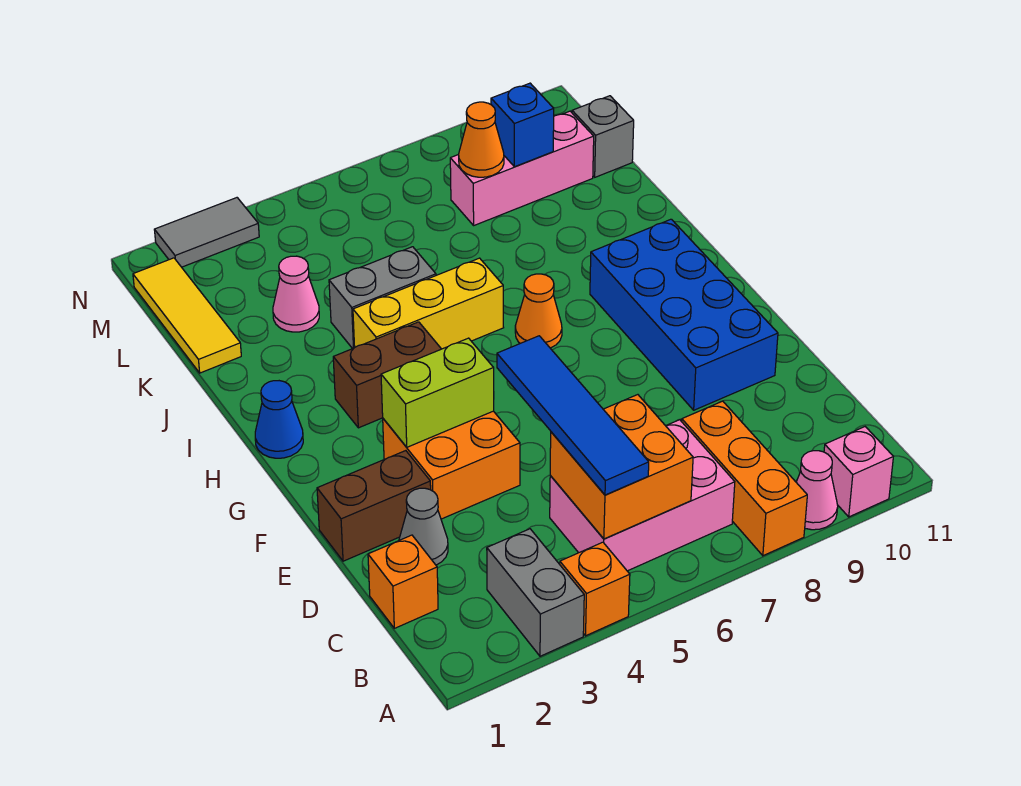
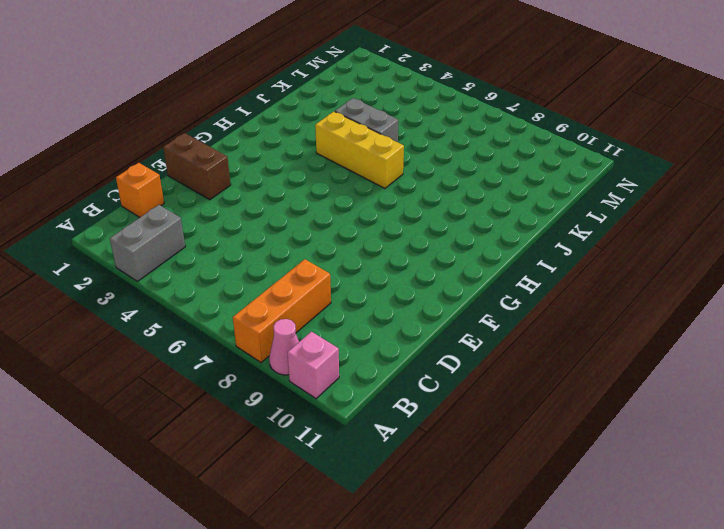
none -> orange brick A4 level 1
none -> pink brick B5:C7 level 1
none -> grey cone D2 level 1

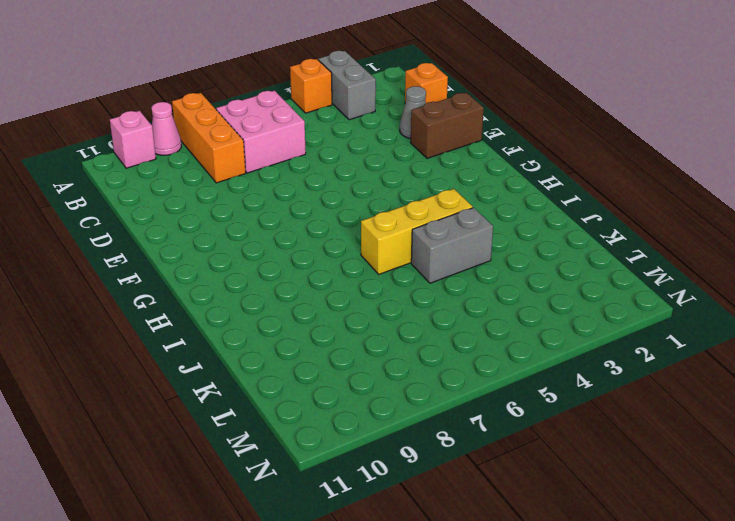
pink brick B6:C7 level 1 -> pink brick B5:C7 level 1
none -> orange brick E3:F4 level 1
none -> blue brick E9:H10 level 1
none -> blue cone H1 level 1

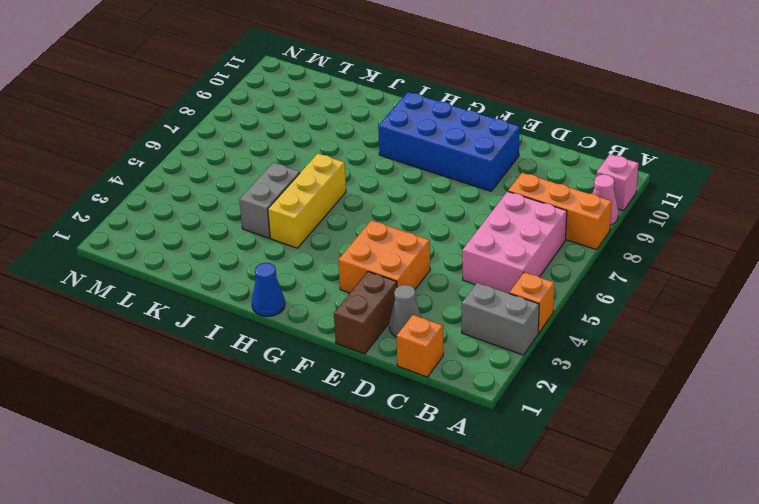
none -> brown brick H3:H4 level 1
none -> orange cone H7 level 1
none -> yellow tile K1:M1 level 1

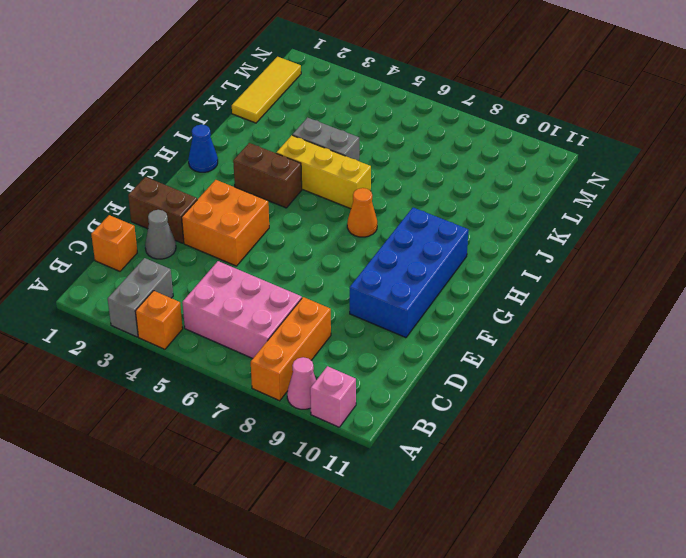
none -> pink cone K3 level 1
none -> pink brick L8:L10 level 1
none -> grey brick L11 level 1

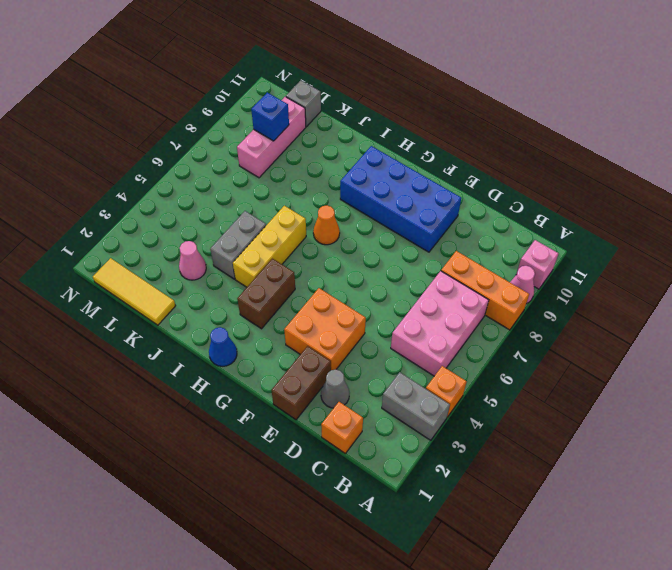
none -> grey tile N2:N3 level 1
none -> orange brick B5:C6 level 2
none -> lime brick F3:F4 level 2

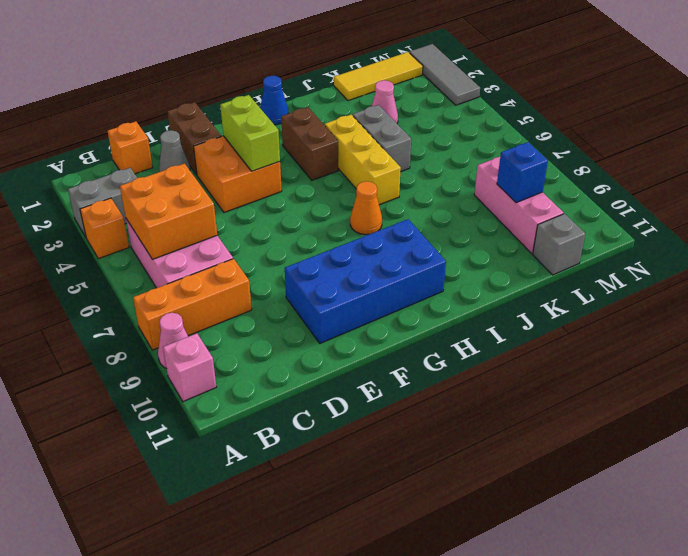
grey tile N1:N3 level 1 -> grey tile N2:N3 level 1
none -> orange cone L8 level 2
none -> blue tile B5:E5 level 3

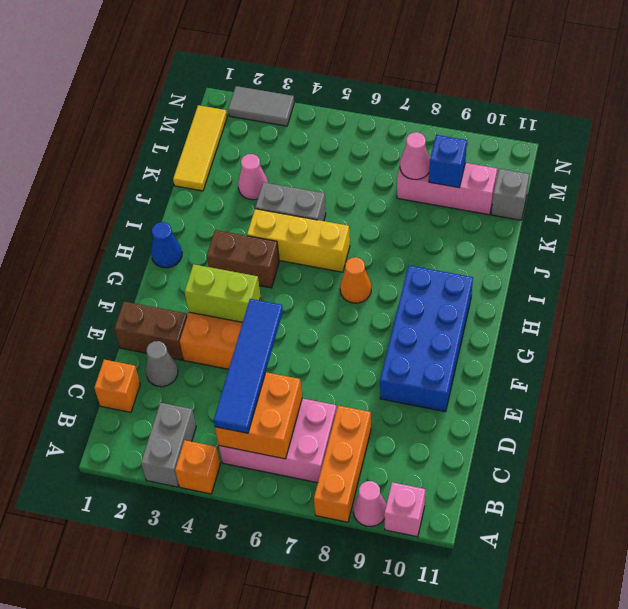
pink cone L8 level 2 -> orange cone L8 level 2

